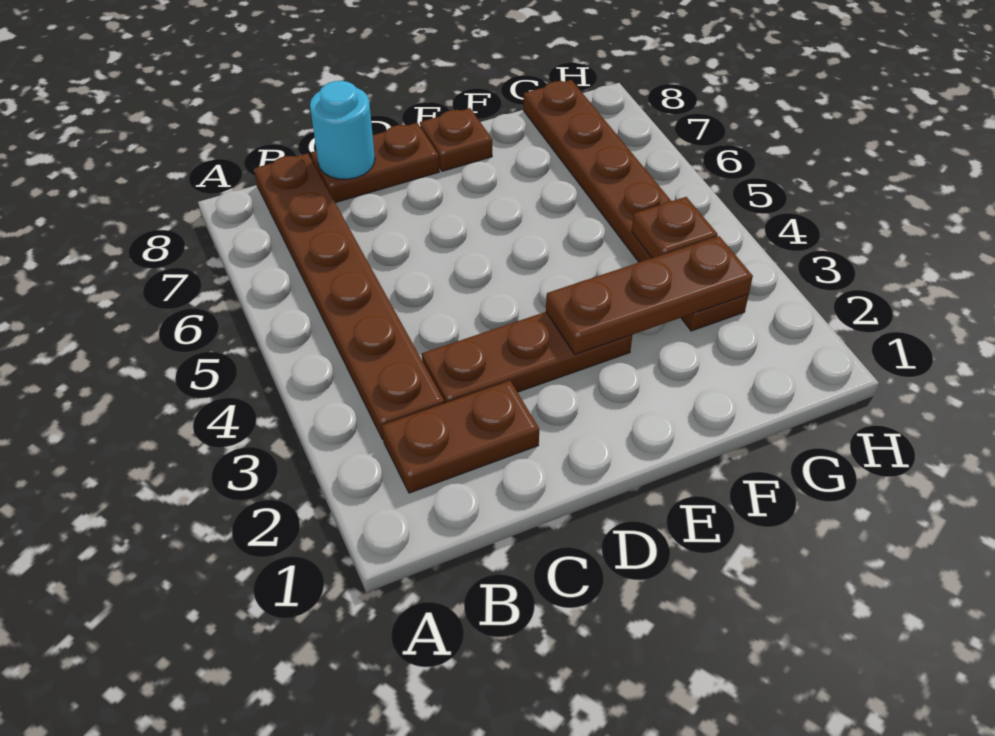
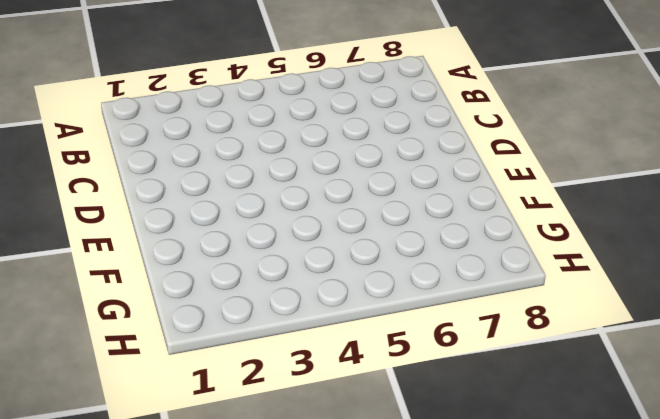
none -> brown plate B2:C2 level 1
none -> brown plate B3:B8 level 1

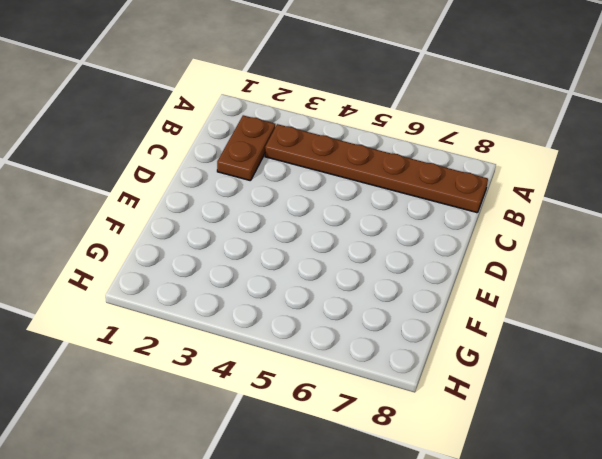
none -> brown plate C3:E3 level 1
none -> brown plate C8:D8 level 1

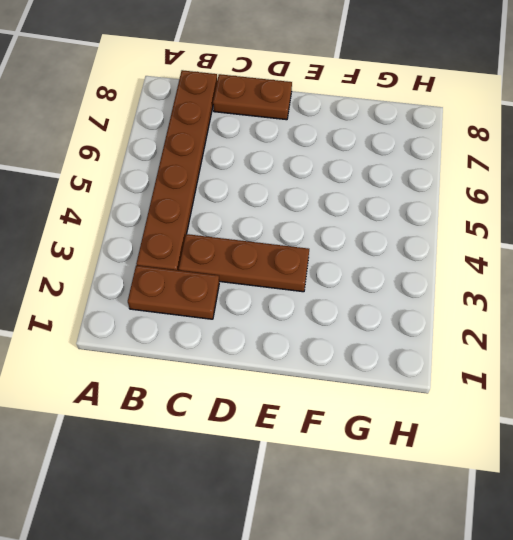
none -> brown plate E8 level 1
none -> brown plate G3:G8 level 1

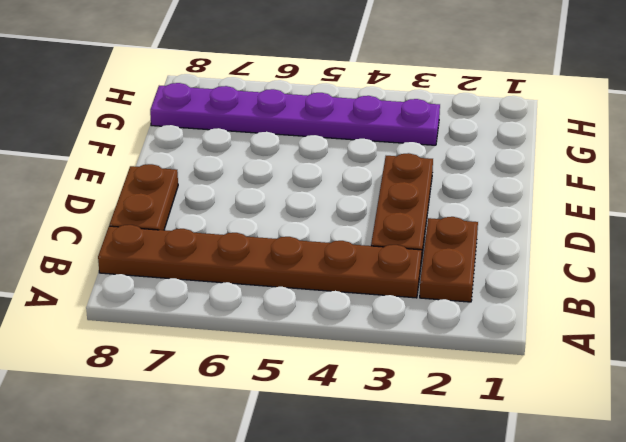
purple plate G3:G8 level 1 -> brown plate G3:G8 level 1
none -> brown plate E8 level 1
none -> cyan round brick C8 level 2

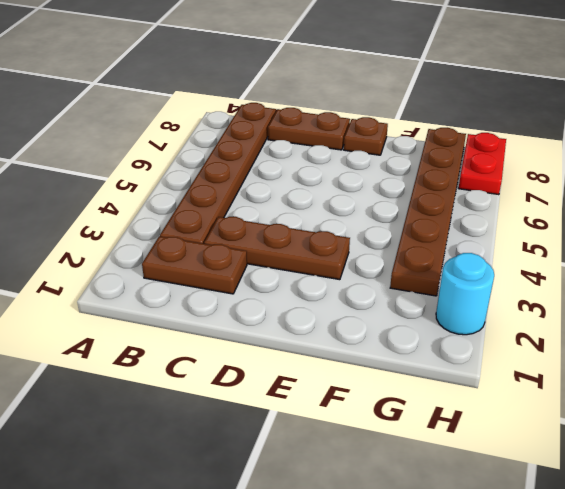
cyan round brick H2 level 1 -> cyan round brick C8 level 2
red plate H7:H8 level 1 -> none
none -> brown plate E3:G3 level 2
none -> brown plate G4 level 2

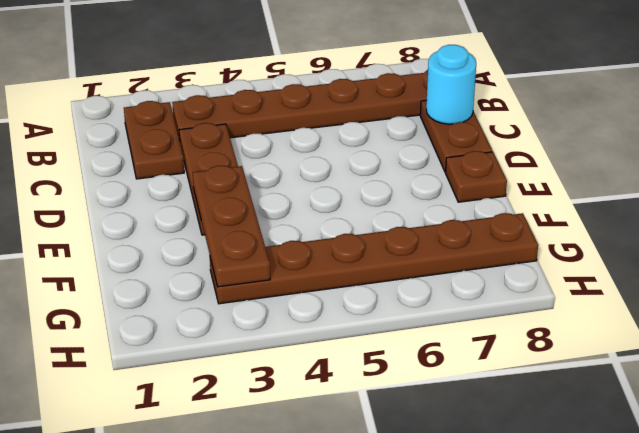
none -> brown plate G4 level 2

